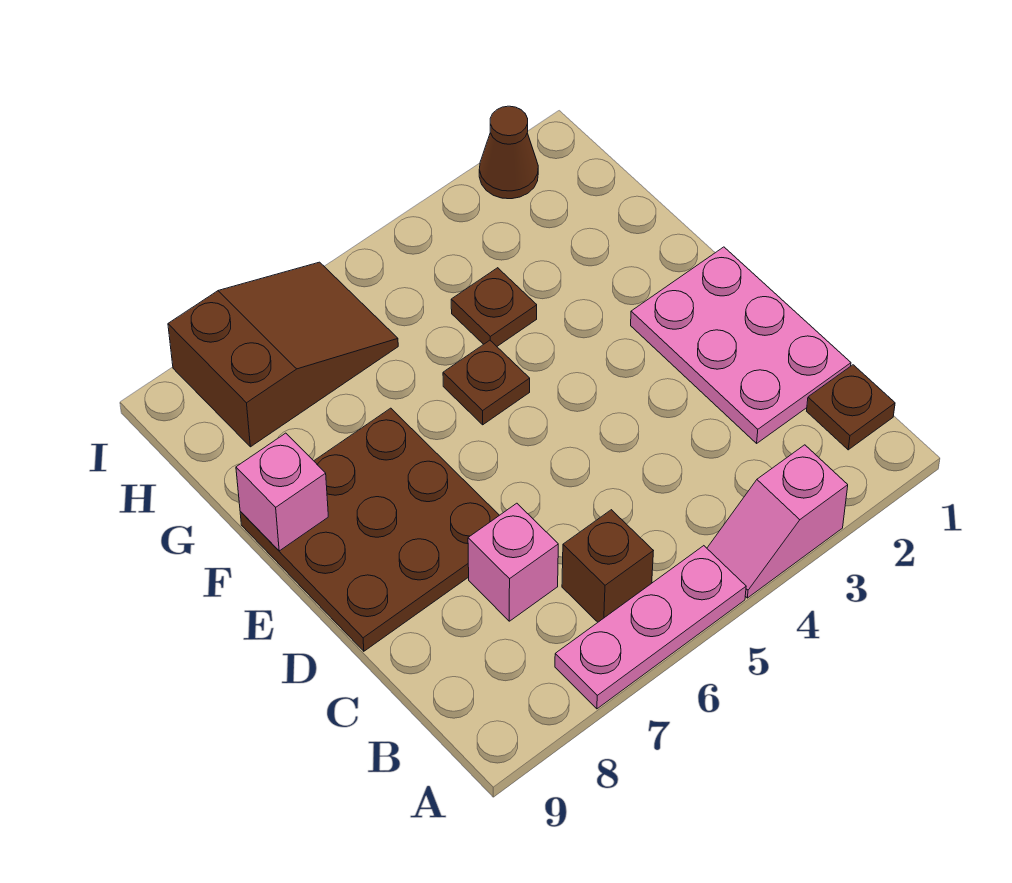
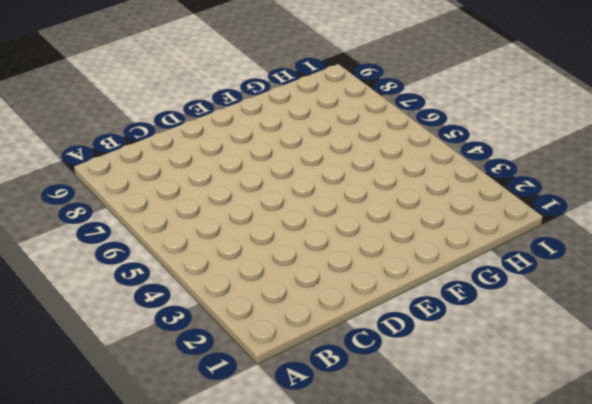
none -> pink slope A3:A4 level 1 top 3
none -> pink plate A5:A7 level 1
none -> brown plate B1 level 1

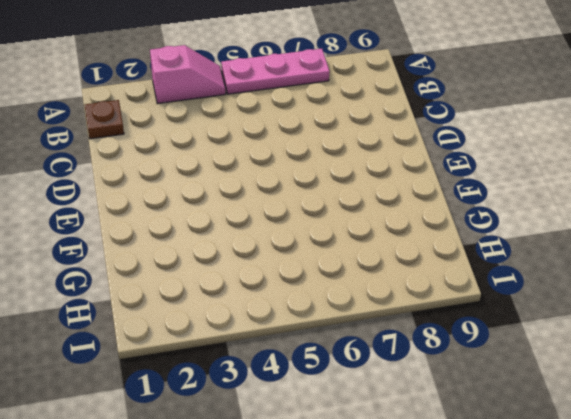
none -> brown brick B6 level 1
none -> pink plate C1:E2 level 1
none -> pink brick C7 level 1

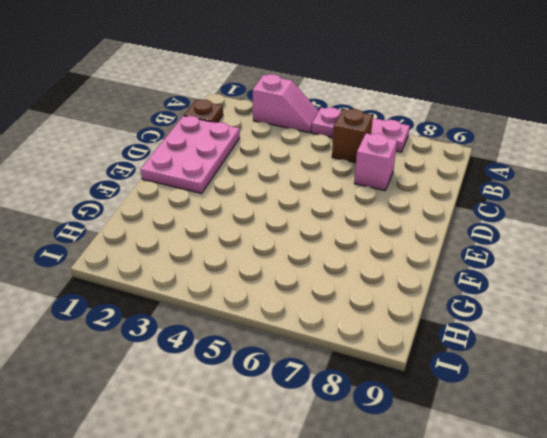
none -> brown plate D7:F9 level 1
none -> brown plate F5 level 1
none -> brown plate G4 level 1

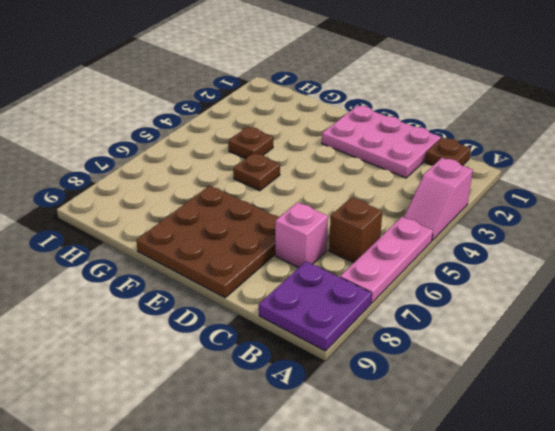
purple plate A8:B9 level 1 -> none
none -> brown slope H6:I8 level 1 top 8
none -> brown cone I2 level 1
none -> pink brick F9 level 2

